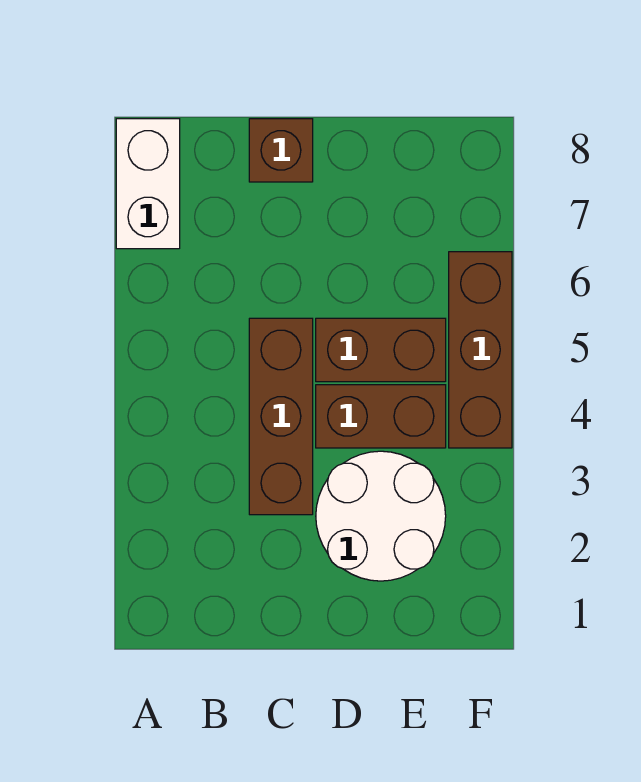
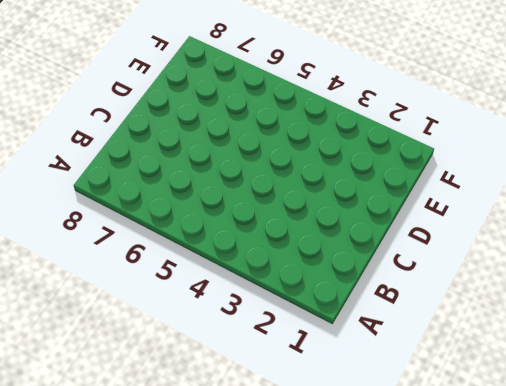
none -> white brick A7:A8 level 1
none -> brown brick C3:C5 level 1

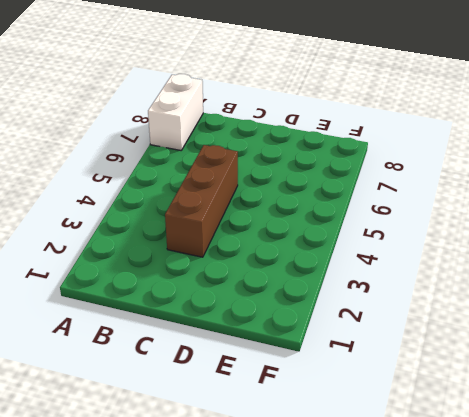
none -> brown brick C8 level 1
none -> white round brick D2:E3 level 1

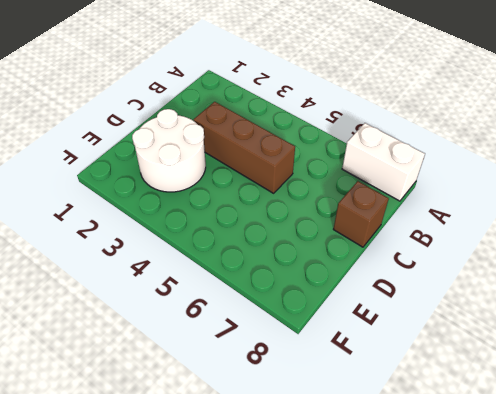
none -> brown brick D4:E4 level 1
none -> brown brick D5:E5 level 1

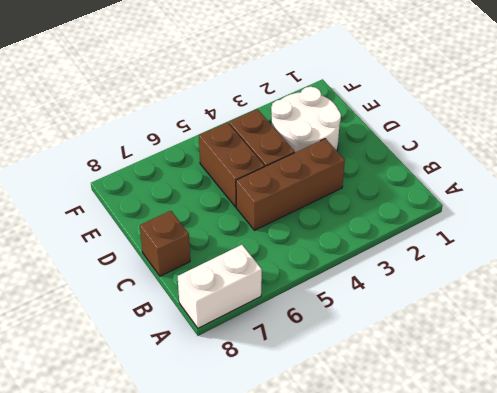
none -> brown brick F4:F6 level 1

